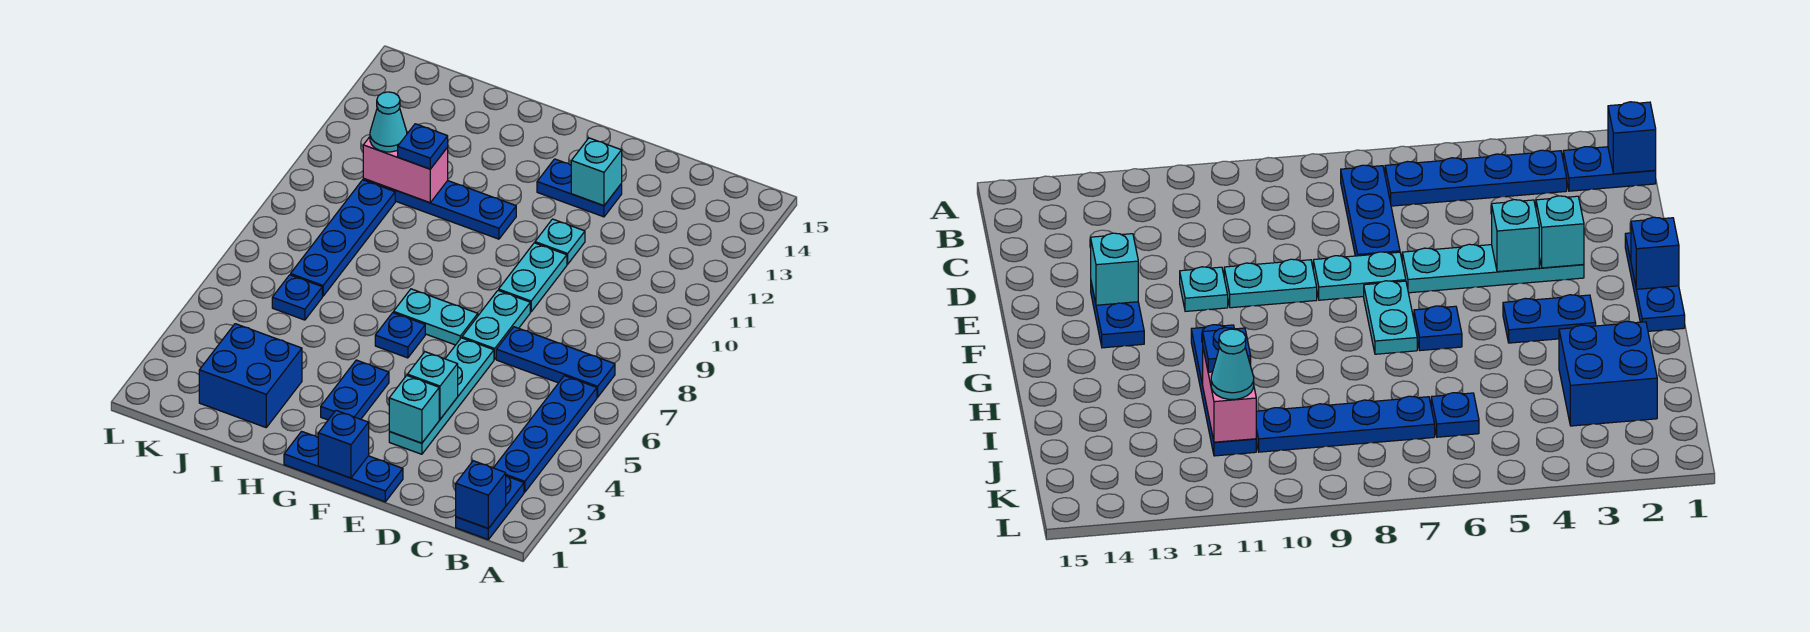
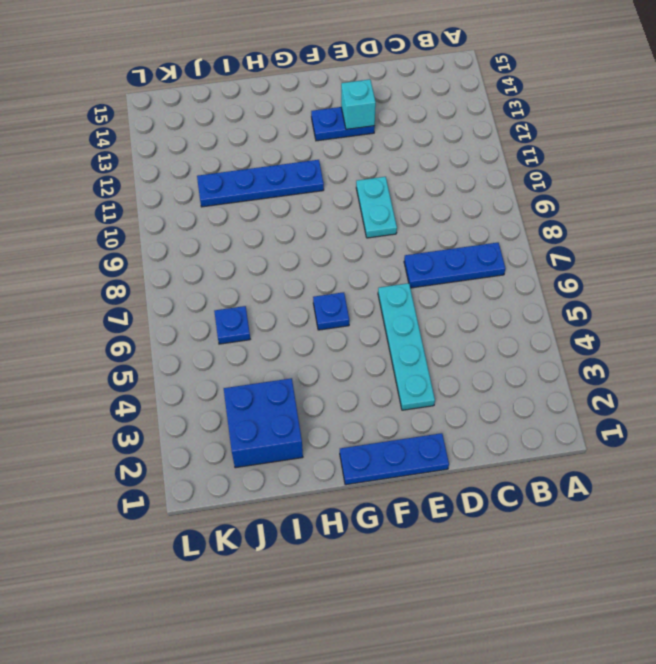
none -> blue plate B1:B2 level 1
none -> blue plate B3:B6 level 1
none -> cyan plate E7:E8 level 1

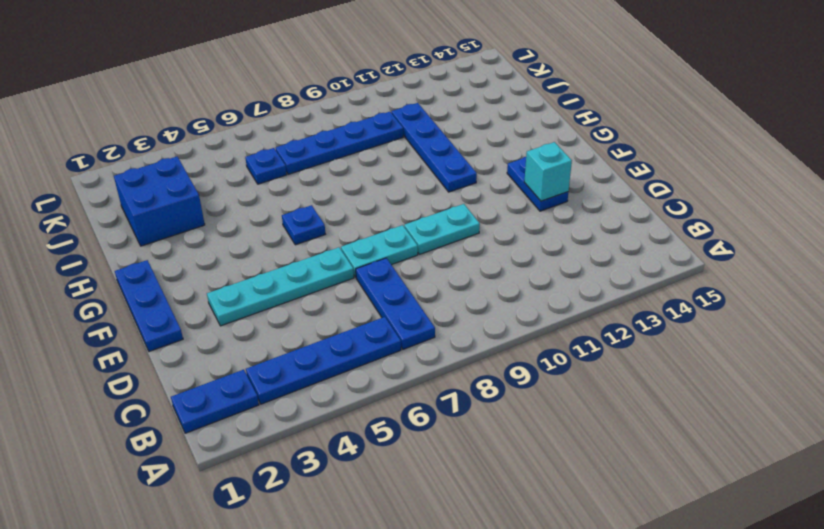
none -> cyan plate E11 level 1
none -> cyan plate F7:G7 level 1
none -> blue plate G3:G4 level 1

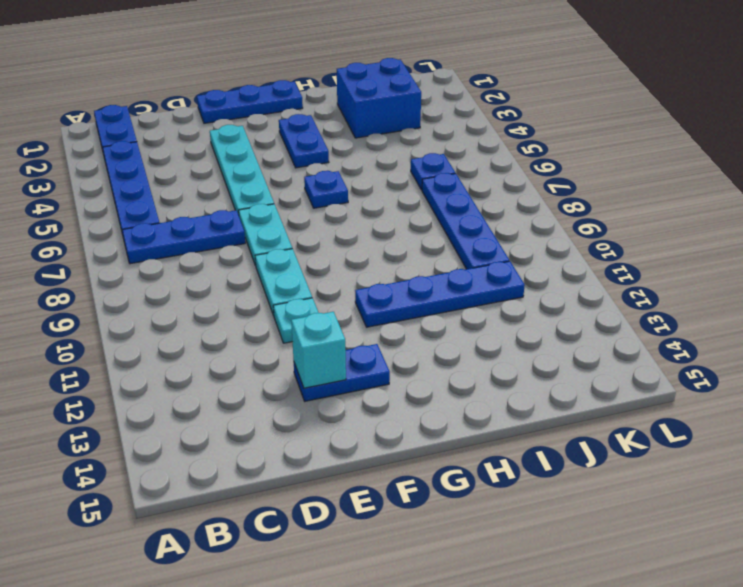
none -> cyan plate F7:G7 level 1
none -> blue brick B1 level 2
none -> cyan brick E3 level 2

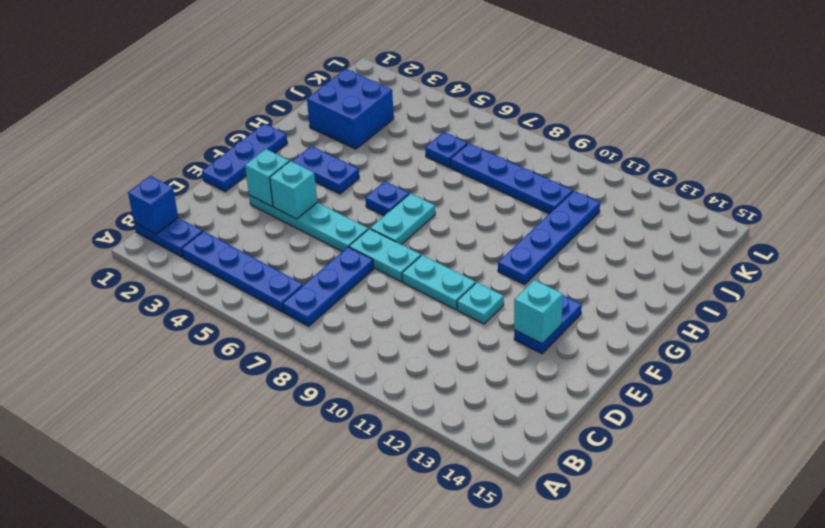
none -> blue brick F1 level 2
none -> pink brick I11:J11 level 2
none -> blue plate I11 level 3

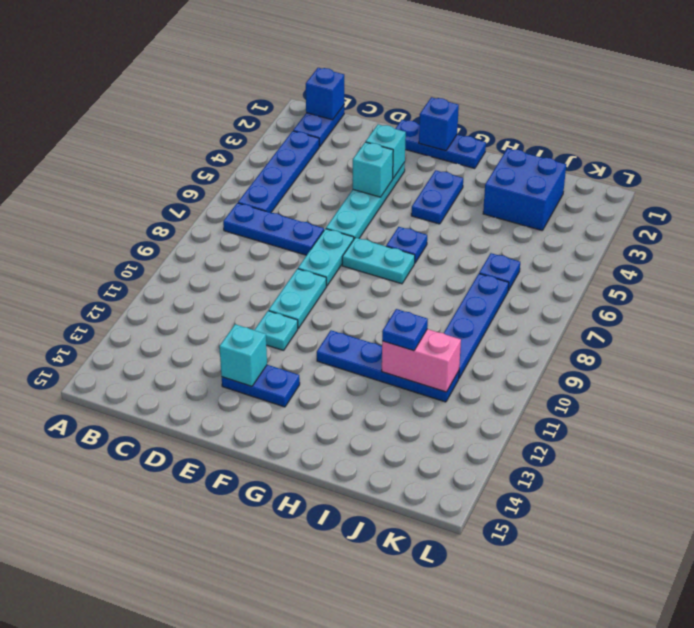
none -> cyan cone J11 level 3

